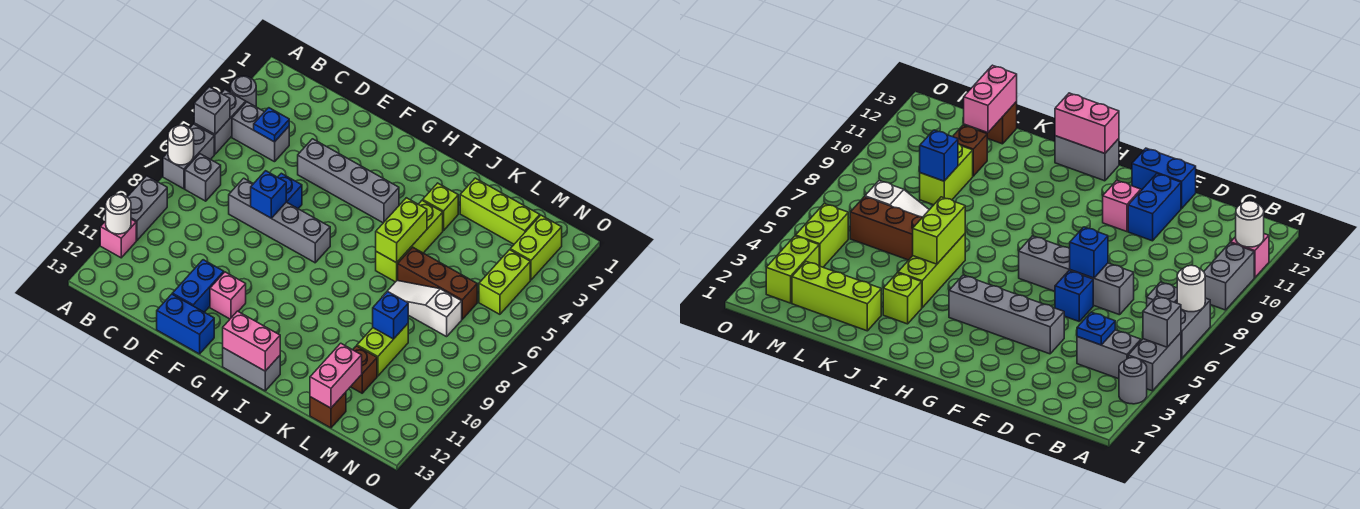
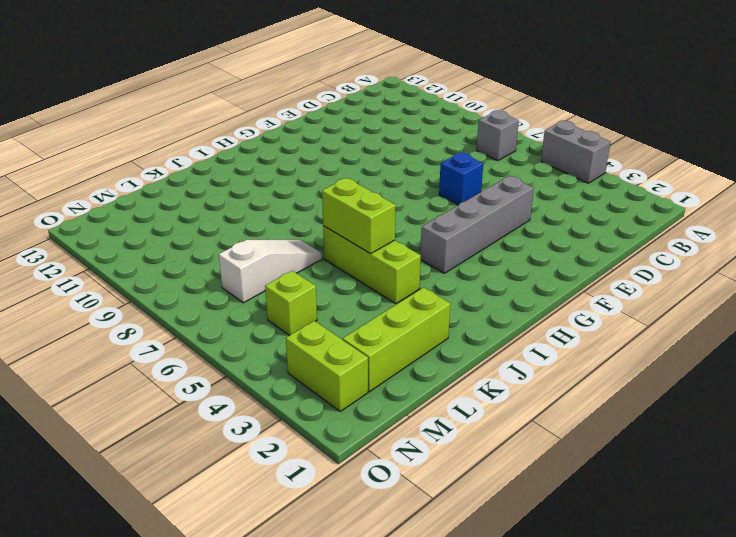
lime brick M5 level 1 -> lime brick J3 level 1
none -> grey round brick A3 level 1
none -> grey brick A6:A7 level 1
none -> grey brick A9:A10 level 1
none -> pink brick A11 level 1

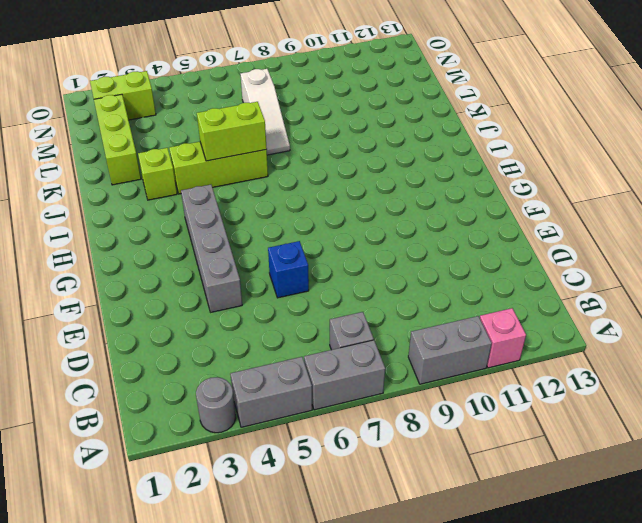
none -> grey brick B4:C4 level 1
none -> grey brick D7:G7 level 1
none -> blue brick E11:E12 level 1
none -> blue brick E13:F13 level 1

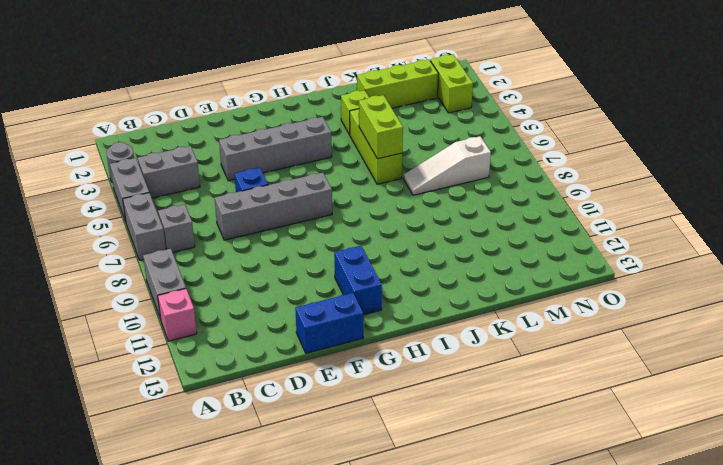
blue brick G11:G12 level 1 -> blue brick E11:E12 level 1
none -> pink brick F11 level 1
none -> grey brick H13:I13 level 1
none -> brown brick K6:M6 level 1
none -> lime brick L9:L10 level 1

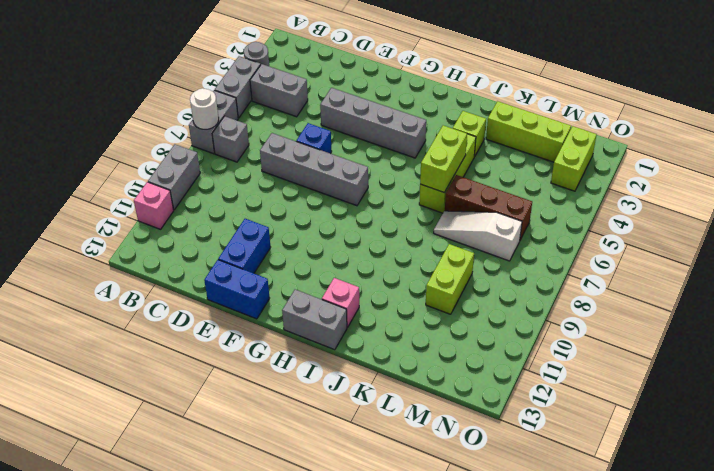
pink brick I12 level 1 -> pink brick F11 level 1
none -> brown brick L11 level 1
none -> brown brick L13 level 1
none -> lime brick N4:N5 level 1
none -> grey brick A5 level 2

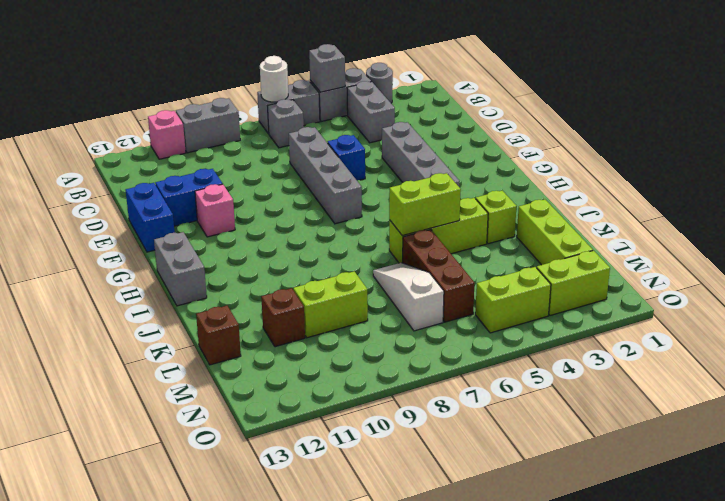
none -> white round brick A11 level 2
none -> blue plate C4 level 2
none -> blue brick E7 level 2
none -> pink brick H13:I13 level 2

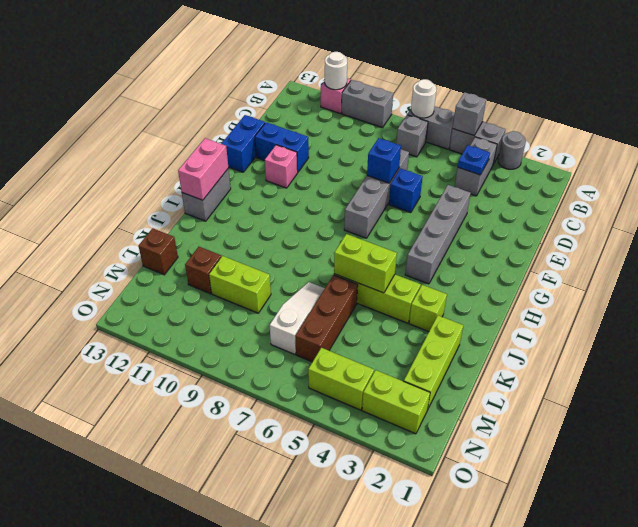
none -> blue brick L9 level 2
none -> pink brick L12:L13 level 2

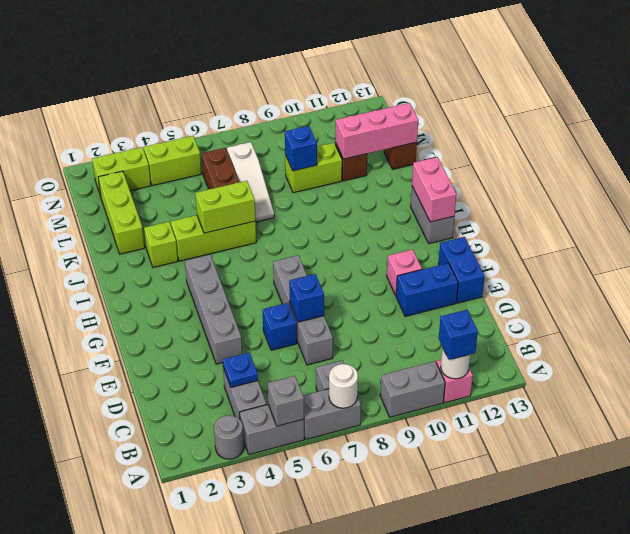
blue brick A11 level 3 -> none
pink brick L11:L13 level 2 -> pink brick L12:L13 level 2

